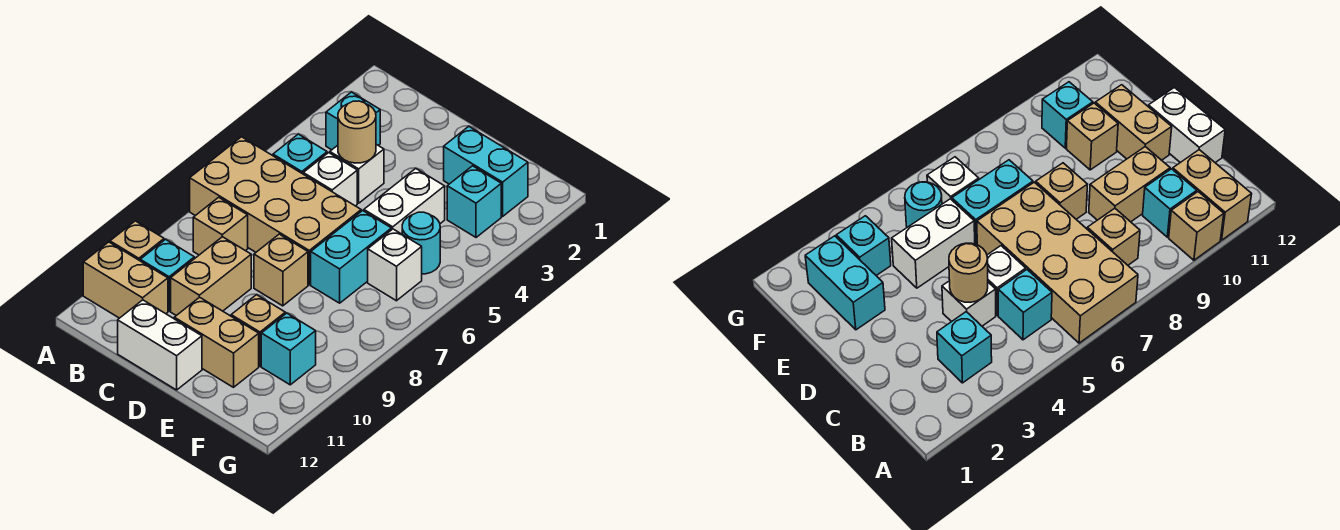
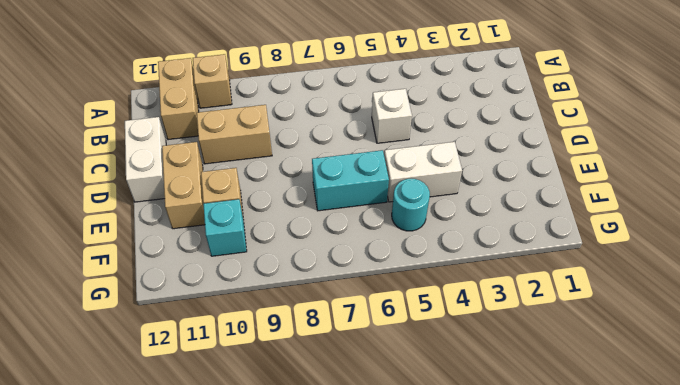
none -> tan brick A6:D7 level 1
none -> cyan brick B3 level 1
none -> cyan brick B5 level 1

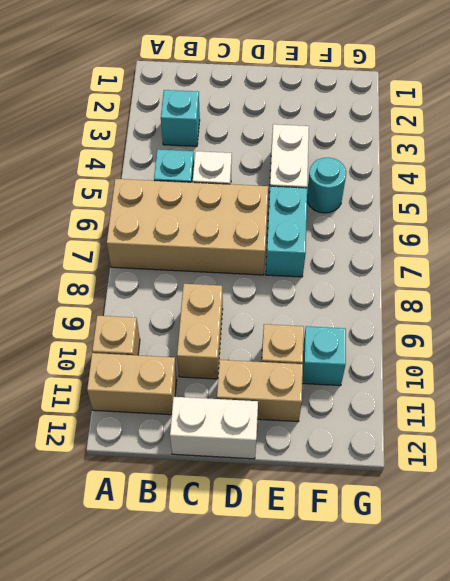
none -> tan brick B8 level 1
none -> cyan brick B10 level 1
none -> white brick C4 level 1

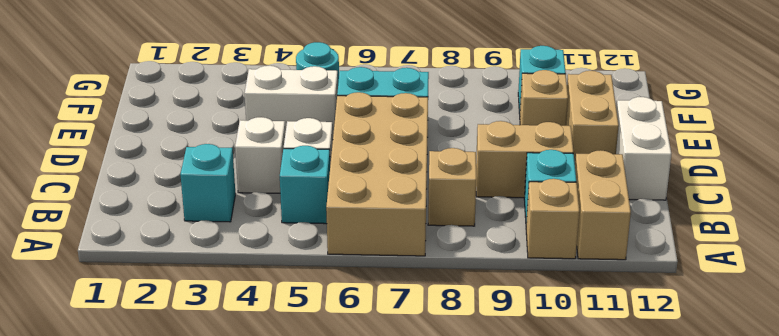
none -> tan brick D8 level 1
none -> cyan brick E2:F2 level 1
none -> cyan brick F3 level 1

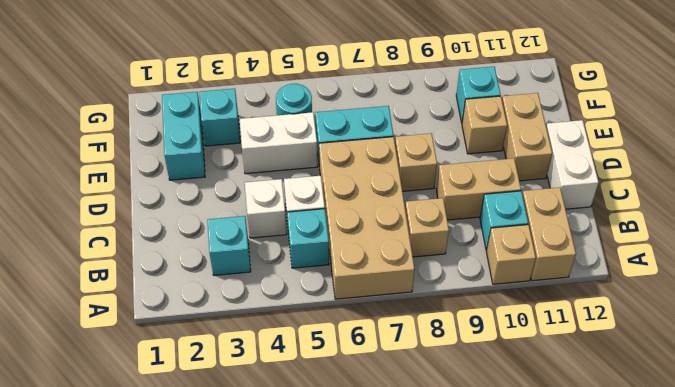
none -> white brick F6 level 1
none -> tan round brick C4 level 2

